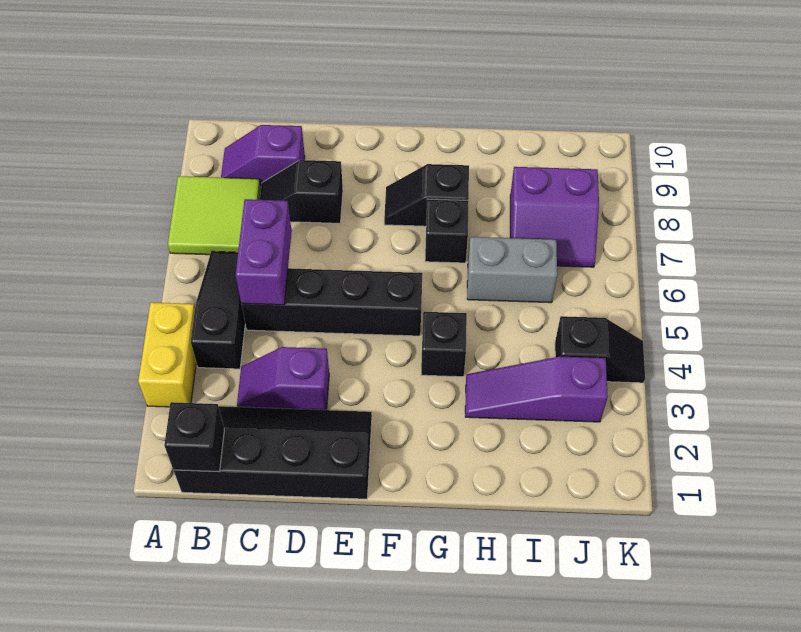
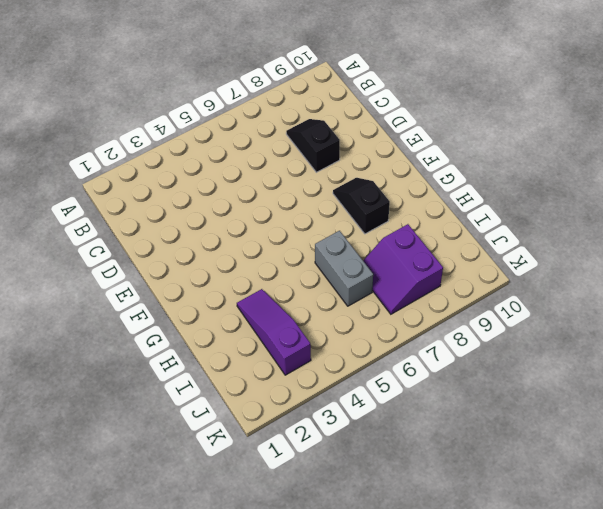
none -> yellow brick A3:A4 level 1
none -> lime tile A7:B8 level 1
none -> black slope B1:E2 level 1 top 1

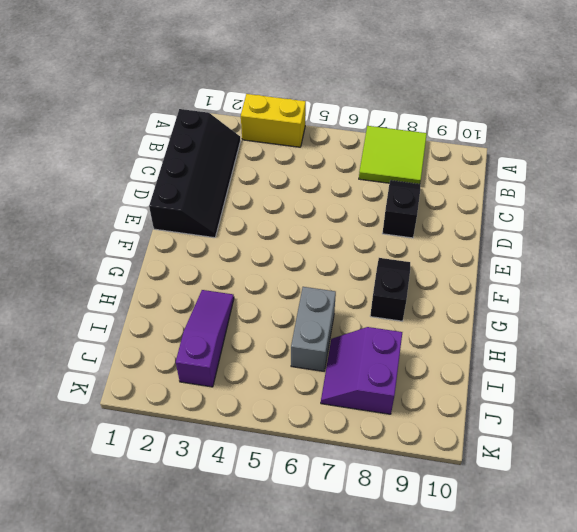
none -> black slope B4:B6 level 1 top 4
none -> purple slope B9:C9 level 1 top C
none -> purple slope C3:D3 level 1 top D

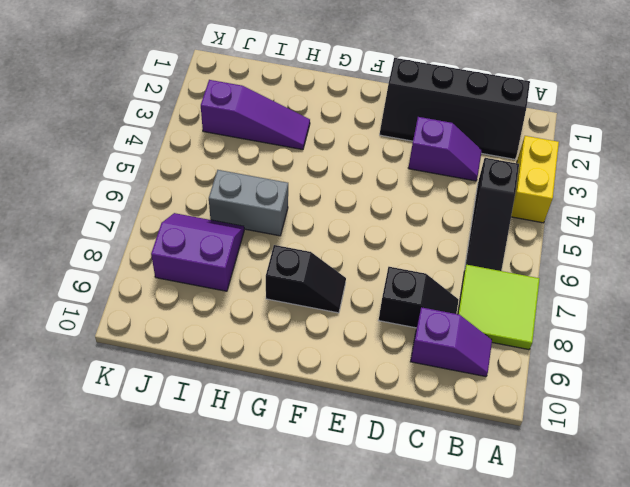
none -> black brick C5:F5 level 1
none -> black brick G4 level 1
none -> black brick G7 level 1

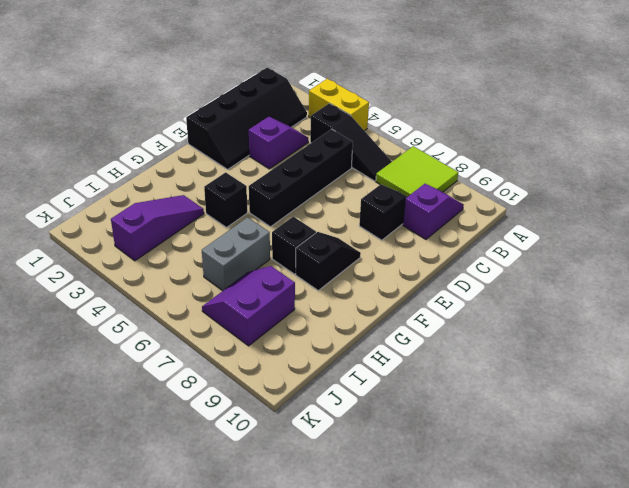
none -> black slope J4:K4 level 1 top J
none -> black brick B1 level 2
none -> purple brick C5:C6 level 2

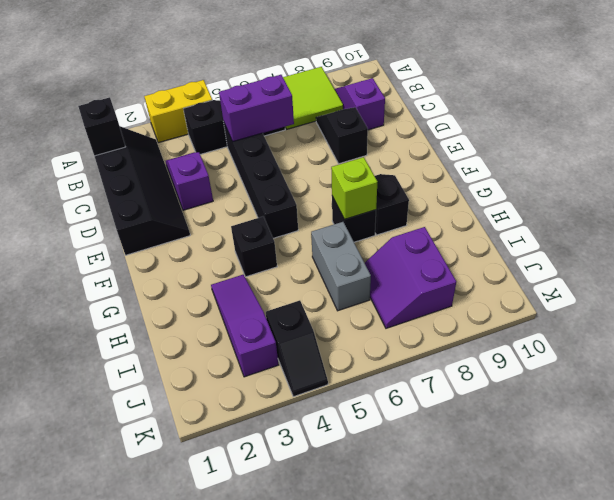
lime brick G7 level 2 -> none

